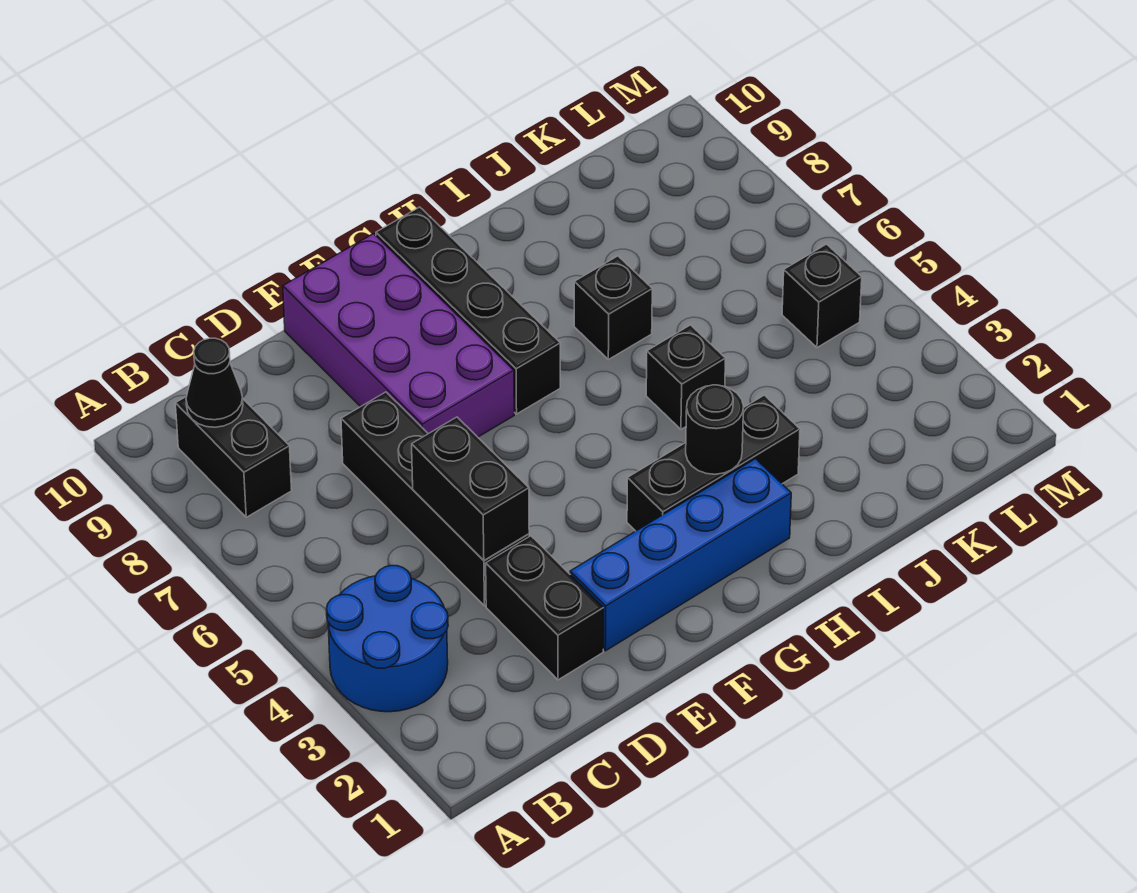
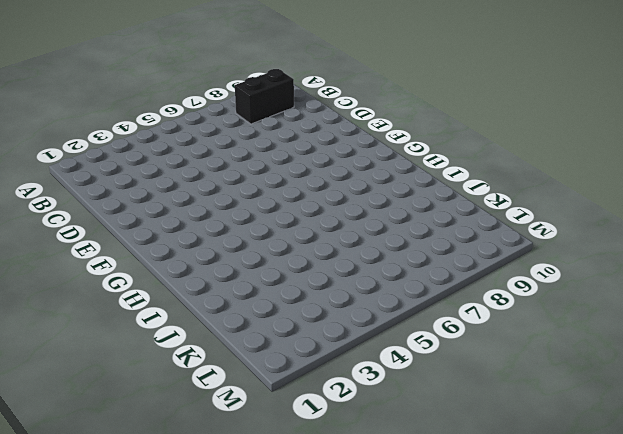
none -> blue round brick A3:B4 level 1
none -> black brick D2:D3 level 1
none -> black brick D4:D7 level 1

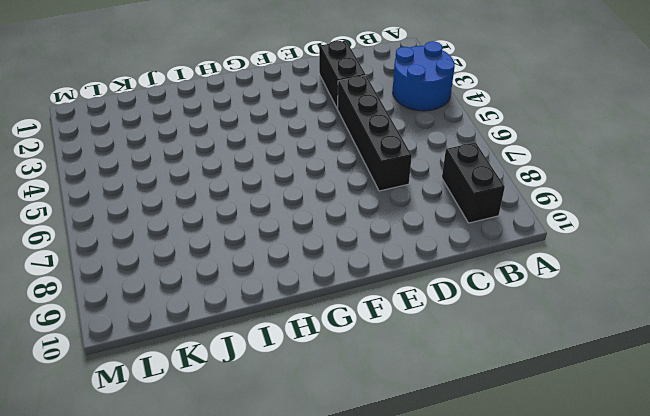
none -> blue brick E2:H2 level 1
none -> purple brick E7:F10 level 1
none -> black brick G3:I3 level 1

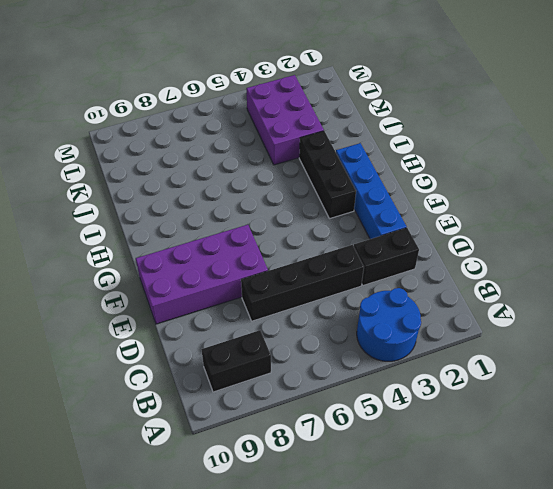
purple brick J3:L4 level 1 -> none
none -> black brick G7:G10 level 1
none -> black brick I5 level 1
none -> black brick I7 level 1

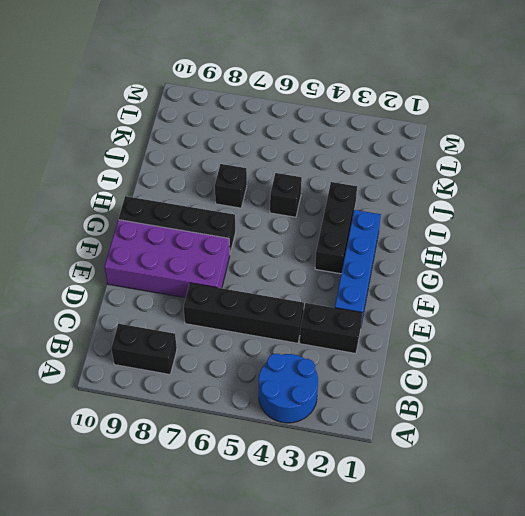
none -> black brick L5 level 1
none -> black cone B9 level 2
none -> black brick D4:D5 level 2

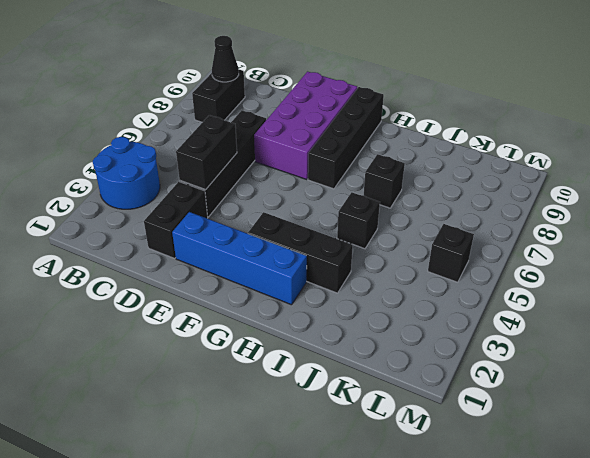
none -> black round brick H3 level 2

